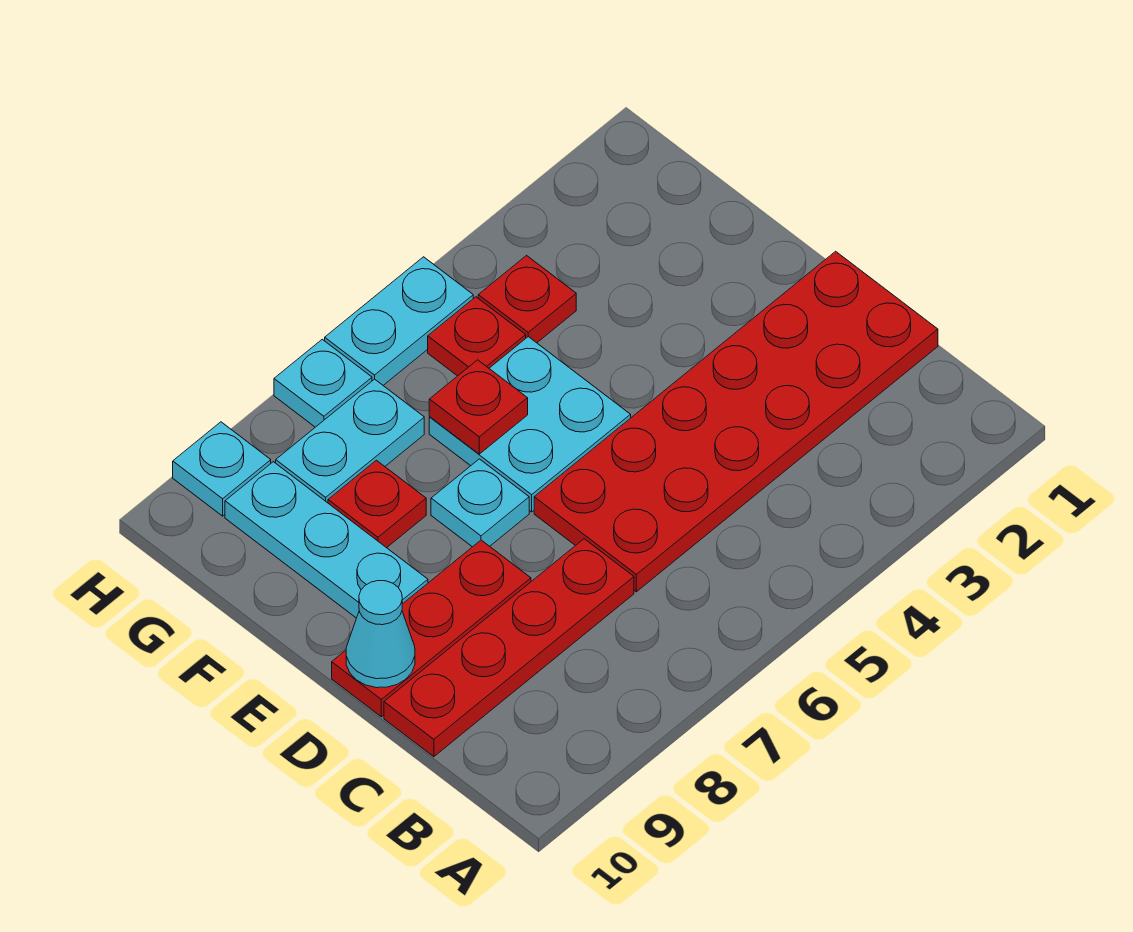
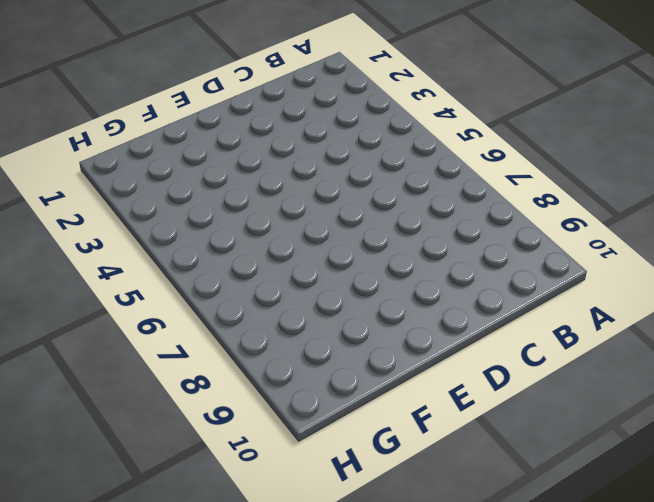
none -> red plate C1:D6 level 1
none -> red plate C7:C10 level 1
none -> red plate D8:D10 level 1

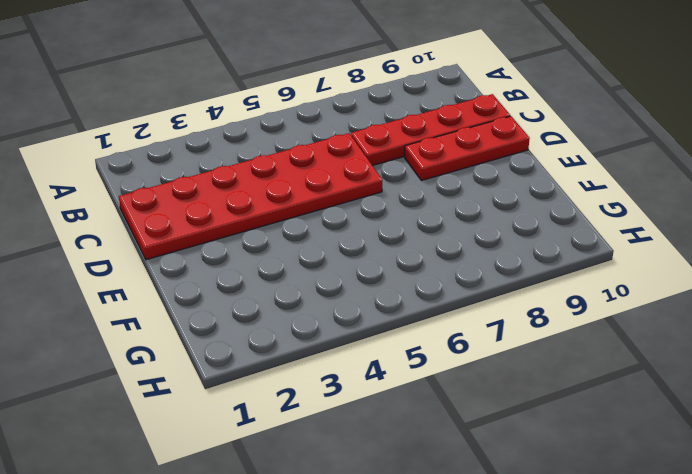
none -> cyan plate E5:F6 level 1
none -> cyan plate E7 level 1
none -> cyan plate E9:G9 level 1

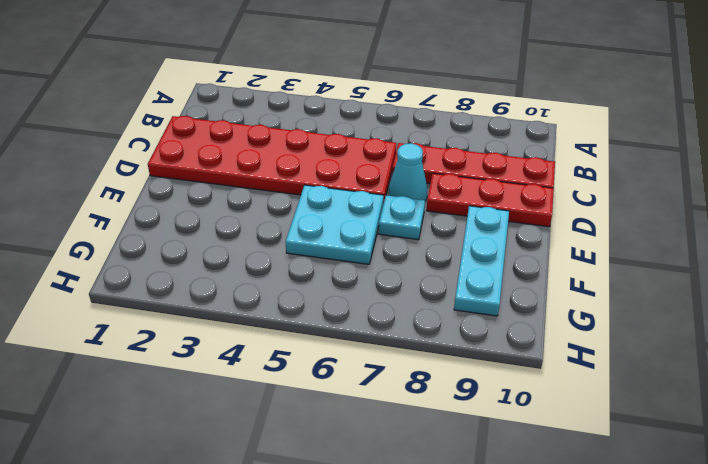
cyan cone D7 level 1 -> cyan cone D10 level 2
none -> red plate F8 level 1
none -> red plate G4 level 1
none -> red plate G5 level 1

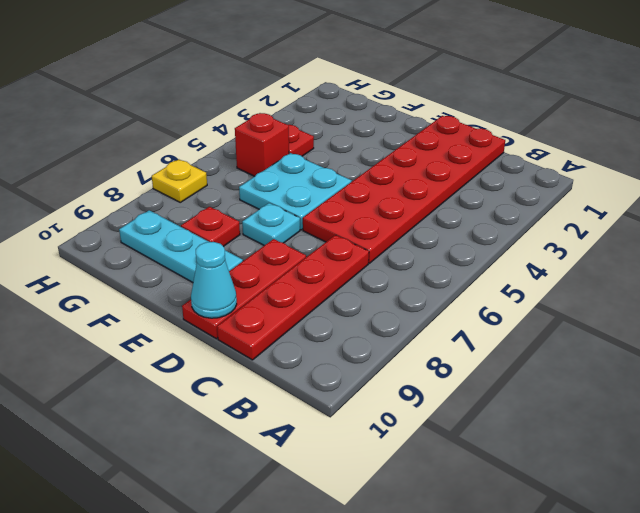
red brick G5 level 1 -> red plate G5 level 1
yellow plate H7 level 1 -> cyan plate H7 level 1
none -> cyan plate G7:G8 level 1
none -> cyan plate H5:H6 level 1
none -> cyan plate H9 level 1

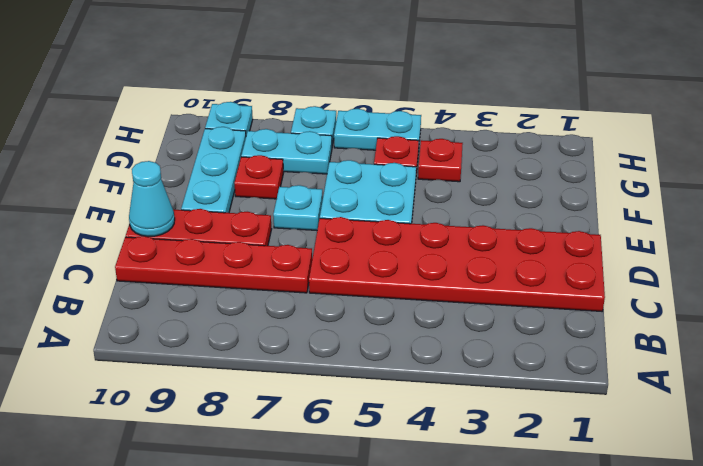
none -> red plate F6 level 2

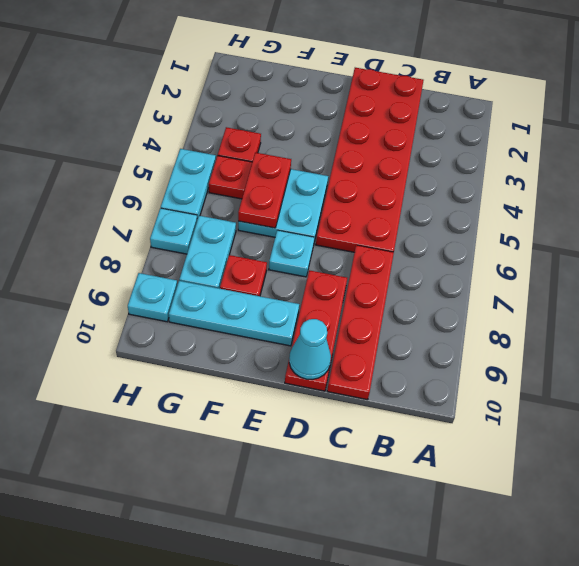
red plate F5:F6 level 2 -> red plate F6 level 2

